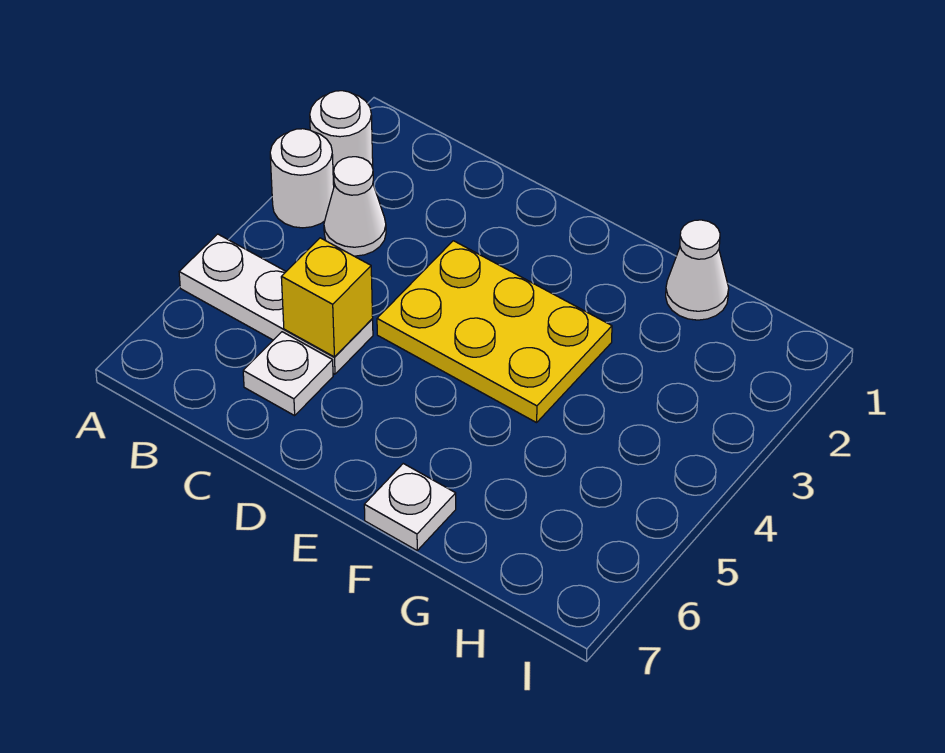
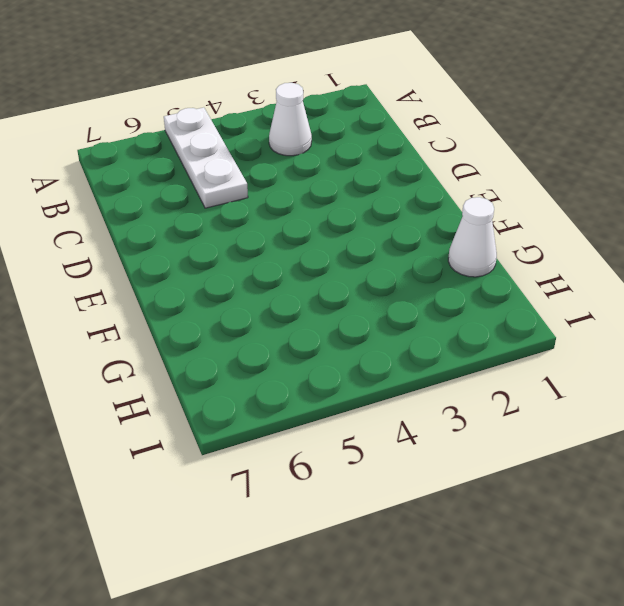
none -> white round brick A2 level 1
none -> white round brick A3 level 1

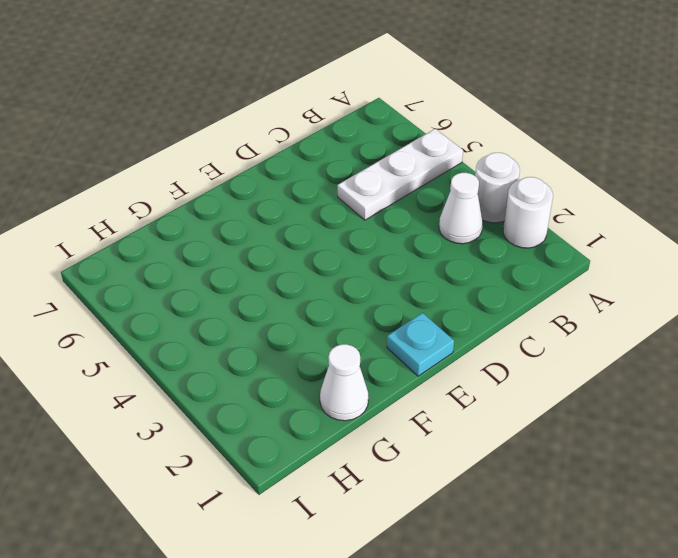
cyan plate E1 level 1 -> none
none -> white plate C6 level 1
none -> yellow plate D3:F4 level 1

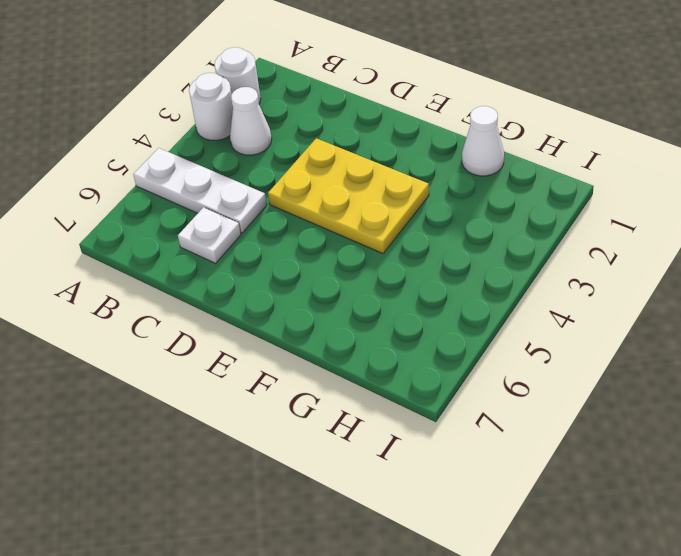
none -> white plate F7 level 1
none -> yellow brick C5 level 2

